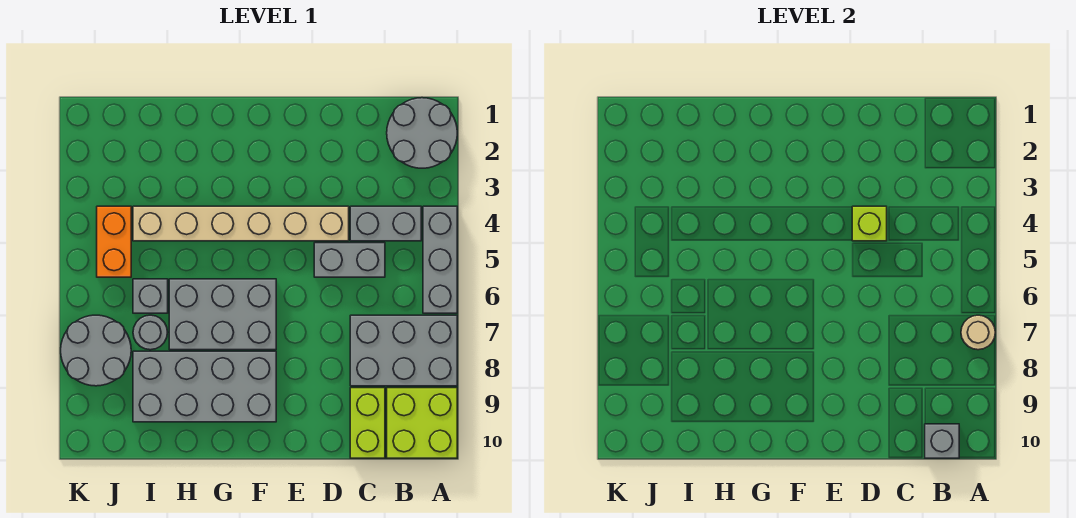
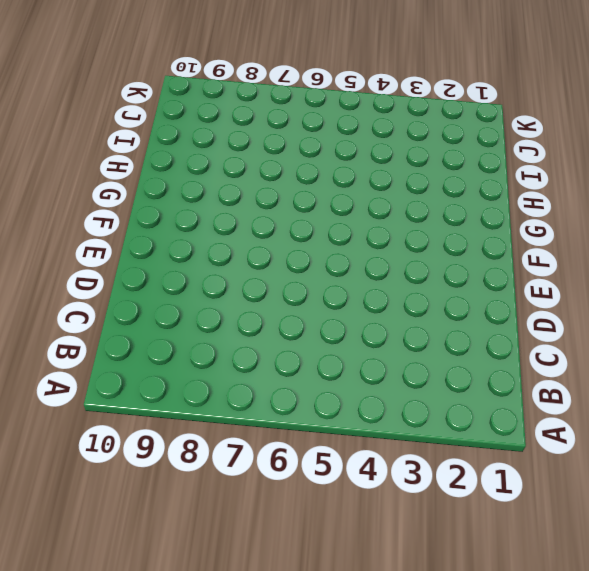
none -> grey round brick A1:B2 level 1
none -> grey brick A4:A6 level 1
none -> grey brick A7:C8 level 1

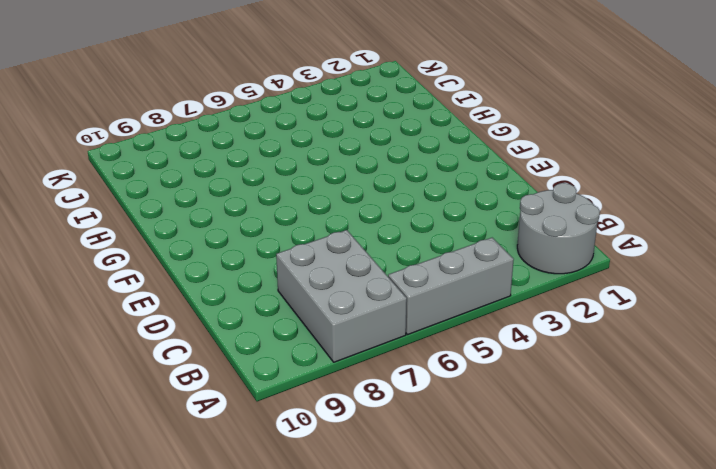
none -> lime brick A9:B10 level 1
none -> grey brick B4:C4 level 1
none -> grey brick C5:D5 level 1

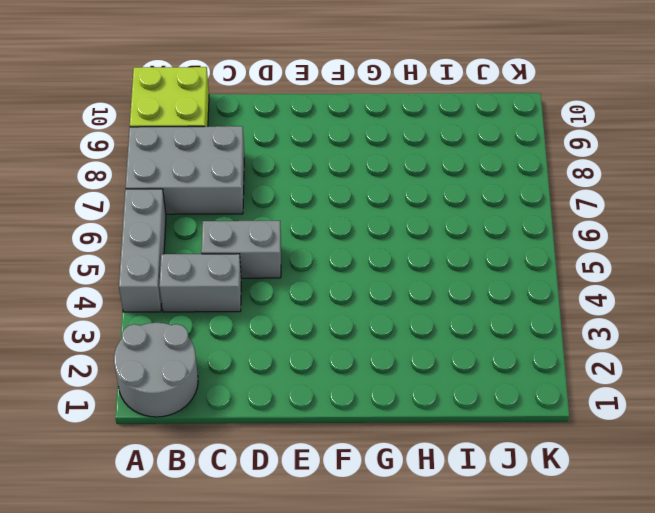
none -> lime brick C9:C10 level 1
none -> tan brick D4:I4 level 1
none -> grey brick F6:H7 level 1

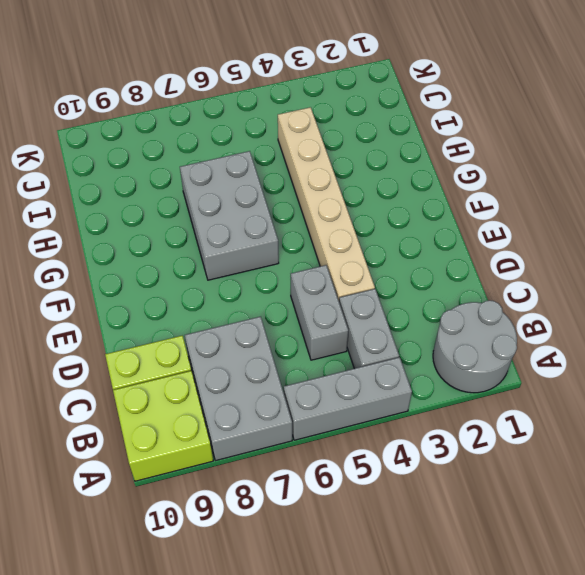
none -> grey brick F8:I9 level 1
none -> grey brick I6 level 1
none -> grey round brick I7 level 1

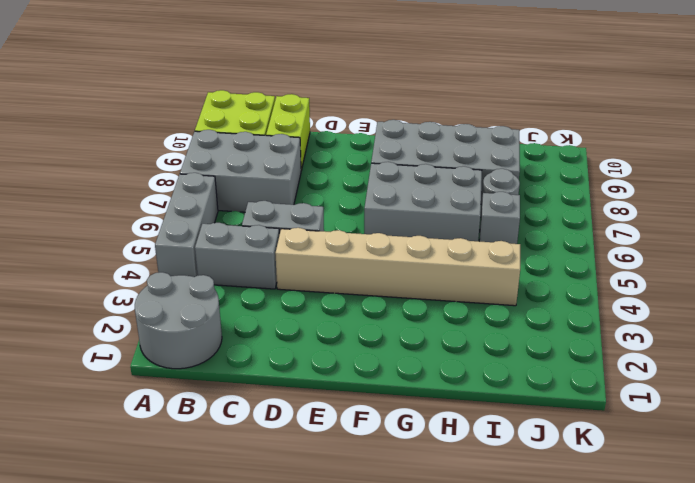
none -> orange brick J4:J5 level 1
none -> grey round brick J7:K8 level 1
none -> tan round brick A7 level 2

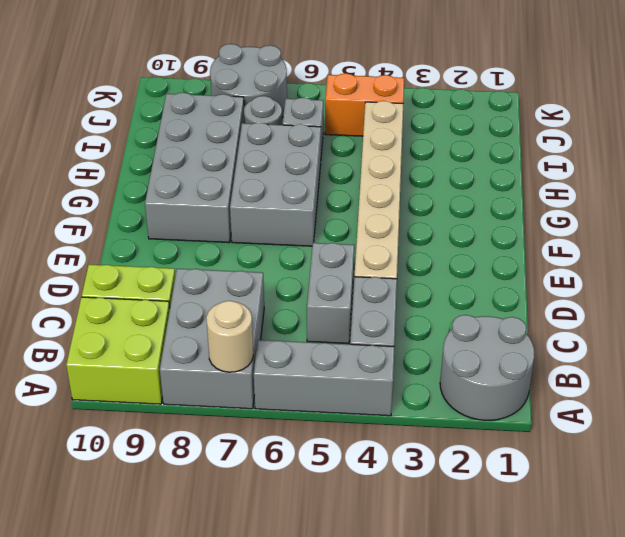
none -> grey brick B10 level 2
none -> lime brick D4 level 2

